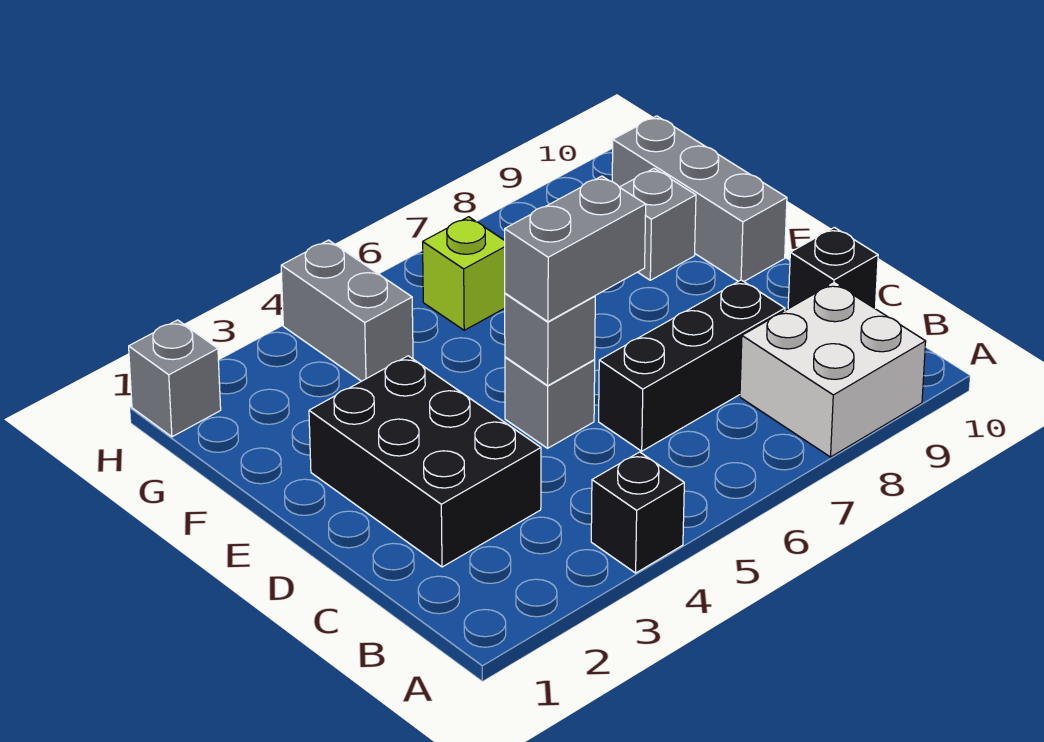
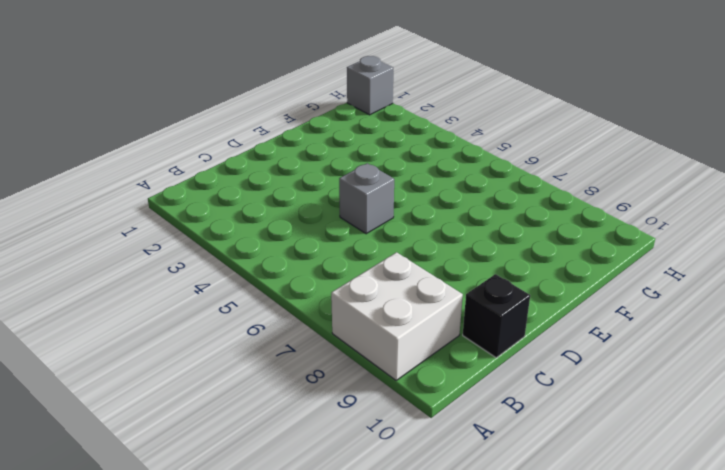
none -> black brick A4 level 1
none -> black brick C2:E3 level 1
none -> black brick C6:C8 level 1

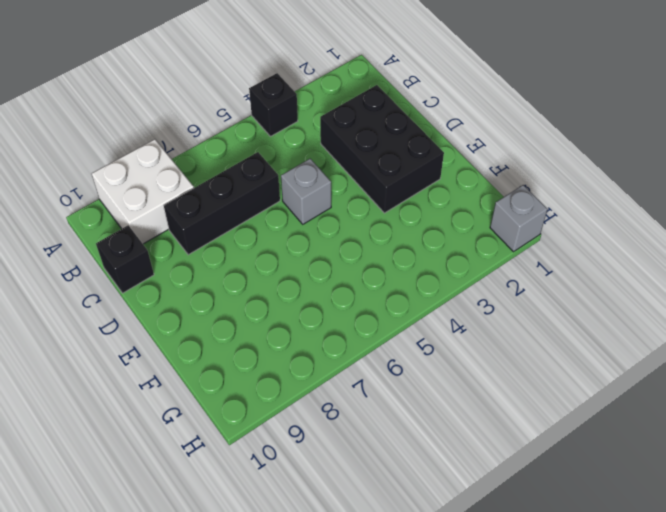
none -> grey brick E10:G10 level 1
none -> grey brick F9 level 1
none -> grey brick G4:H4 level 1

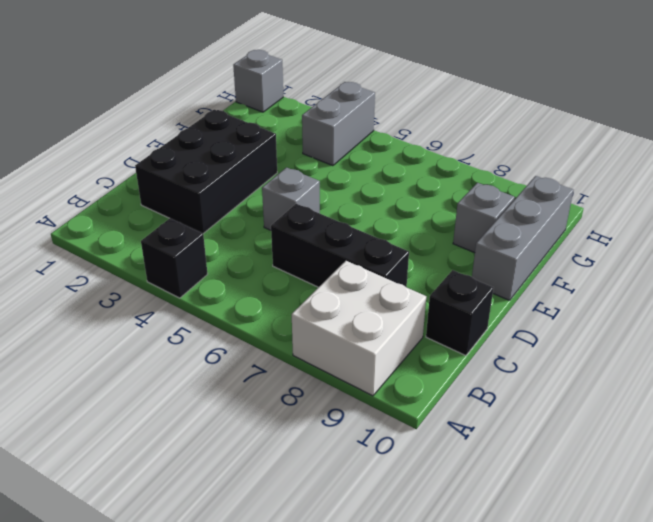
none -> lime brick G6 level 1
none -> grey brick D5 level 2
none -> grey brick D5:D6 level 3

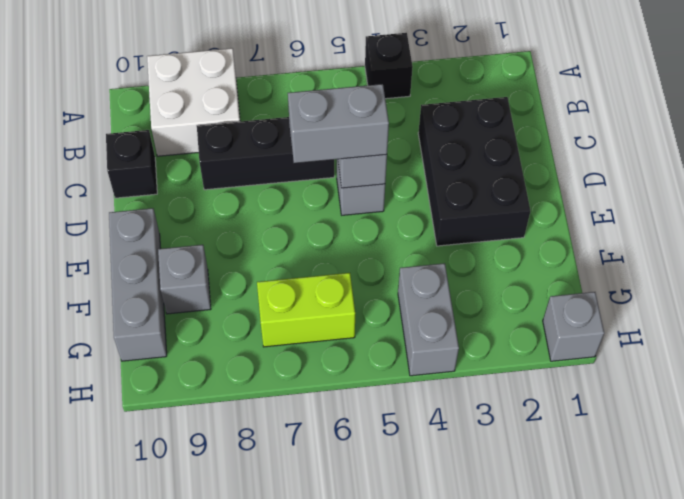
lime brick G6:G7 level 1 -> lime brick G6 level 1

